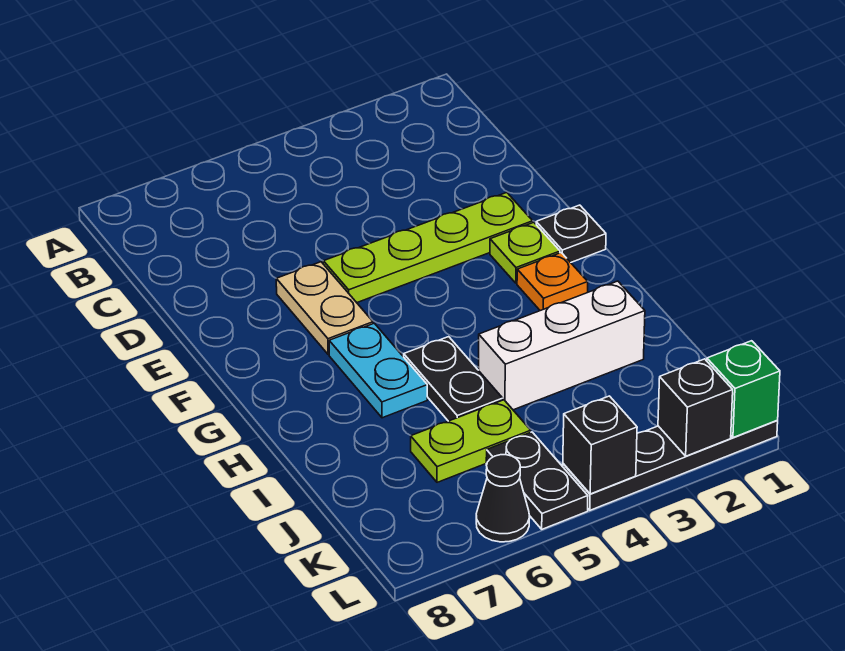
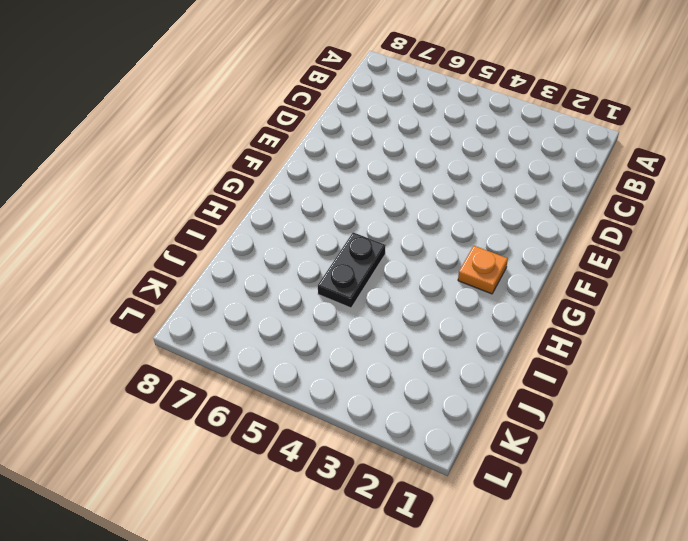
none -> lime plate E2:E5 level 1
none -> tan plate E6:F6 level 1
none -> black plate F1 level 1

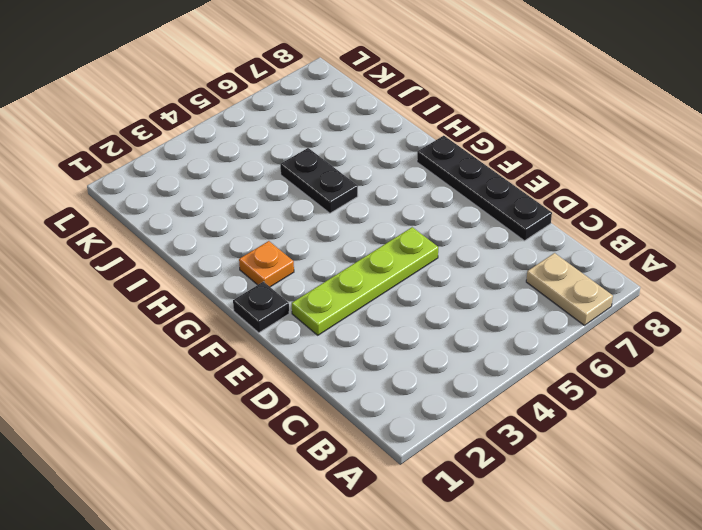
tan plate A7:B7 level 1 -> tan plate E6:F6 level 1
black plate D8:G8 level 1 -> black plate L1:L4 level 1
none -> lime plate F2 level 1
none -> cyan plate G6:H6 level 1
none -> white brick I2:I4 level 1

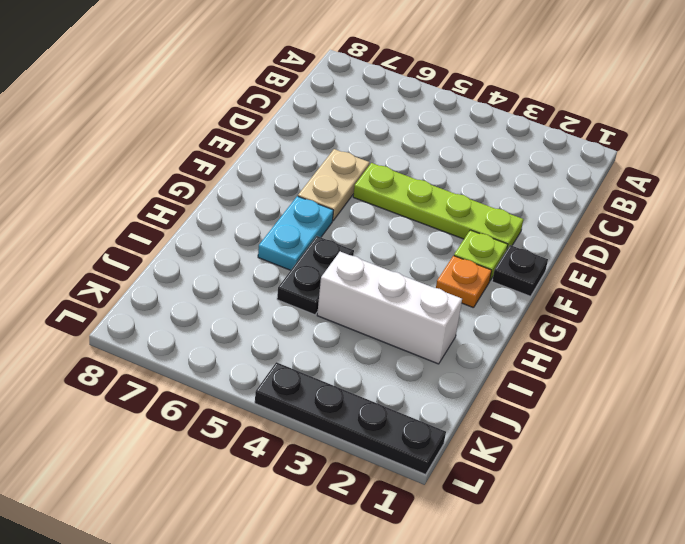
none -> lime plate J5:J6 level 1
none -> black plate K5:L5 level 1
none -> black cone L6 level 1

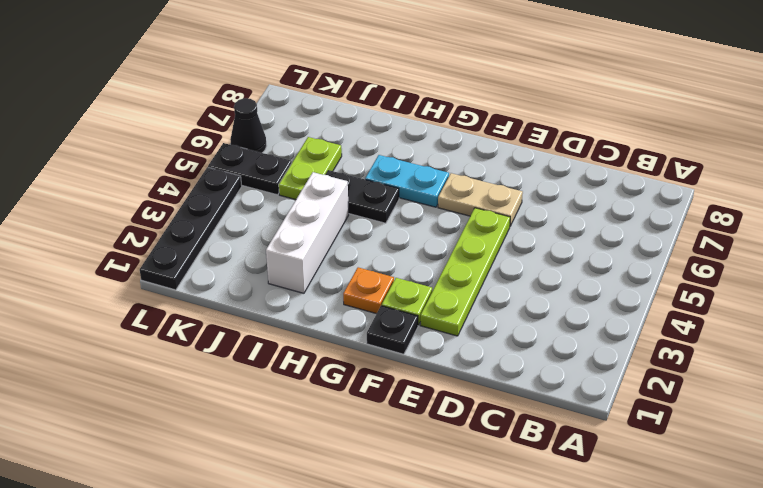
none -> green brick L1 level 2
none -> black brick L2 level 2
none -> black brick L4 level 2

